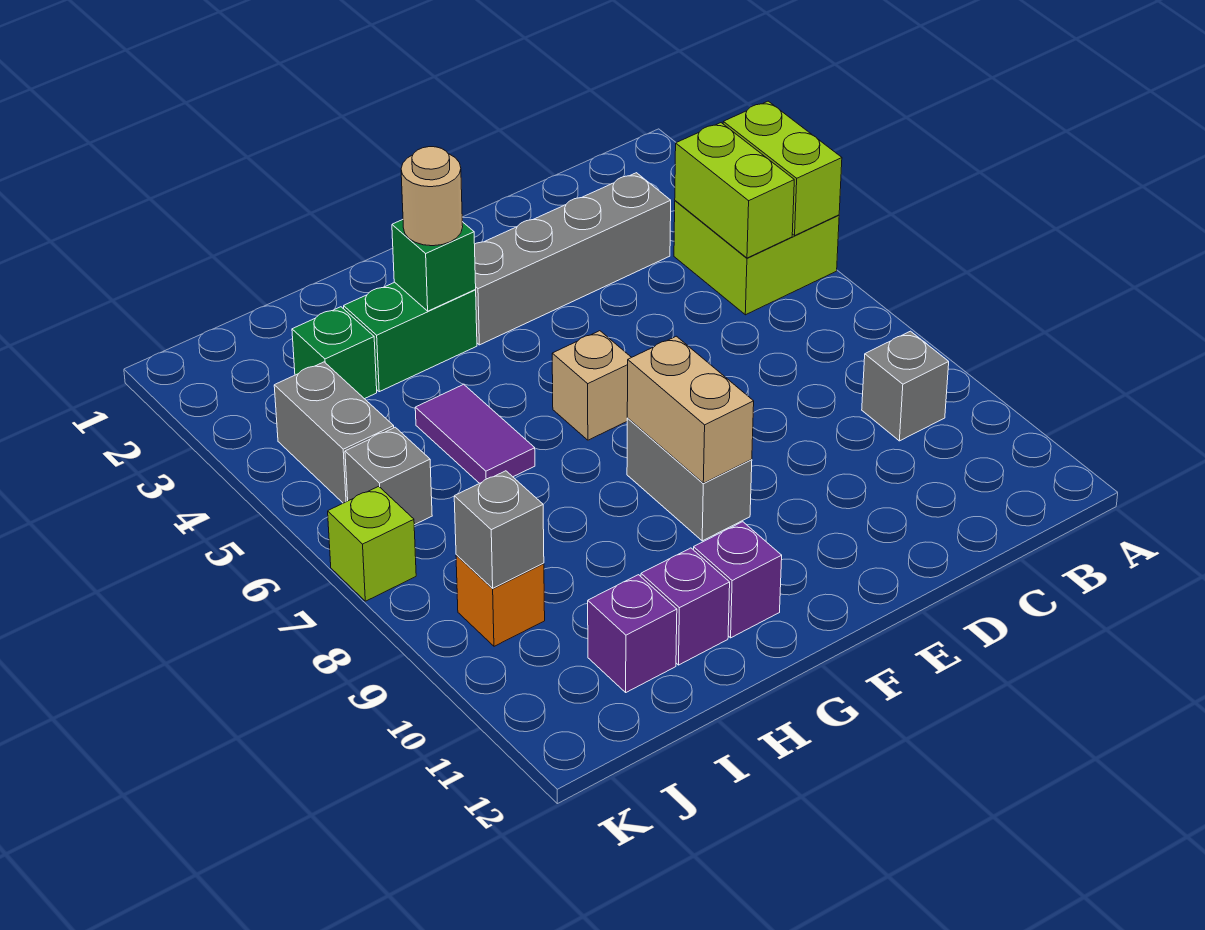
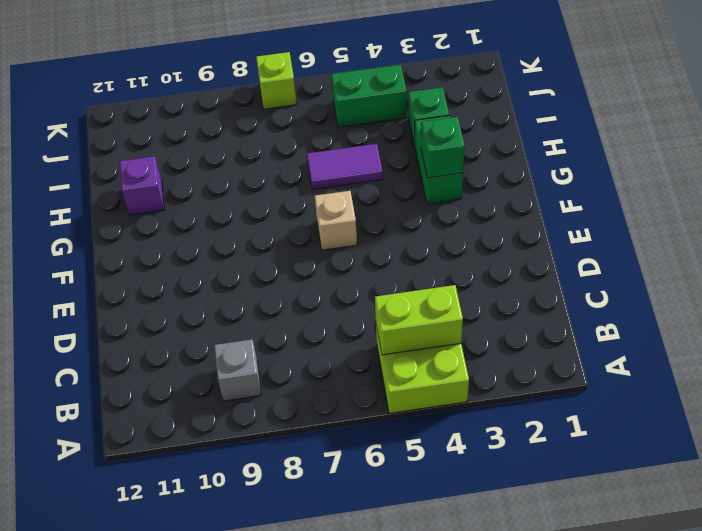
green brick J4:J5 level 1 -> grey brick J4:J5 level 1
none -> grey brick C3:F3 level 1
none -> grey brick F8:F9 level 1
none -> purple brick G11 level 1

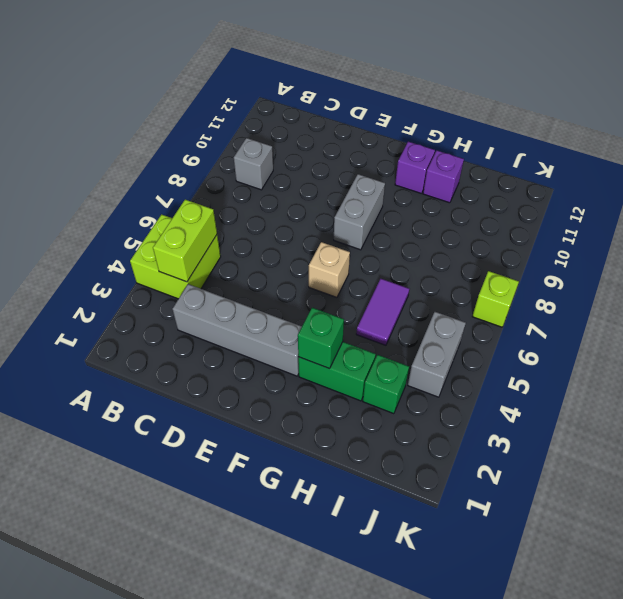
none -> purple brick I11 level 1
none -> grey brick J6 level 1
none -> orange brick J9 level 1

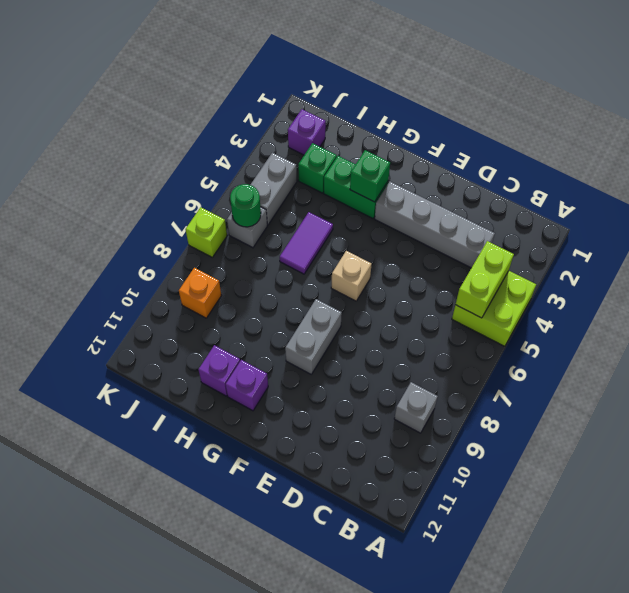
purple brick J2 level 1 -> purple brick I11 level 1
green round brick J6 level 2 -> none
none -> lime brick A4:A5 level 2
none -> tan brick F8:F9 level 2
none -> grey brick J9 level 2

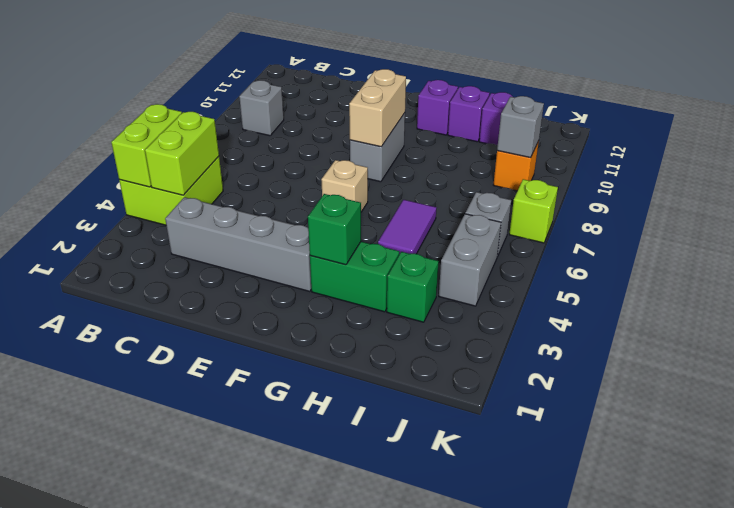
none -> tan round brick G3 level 3

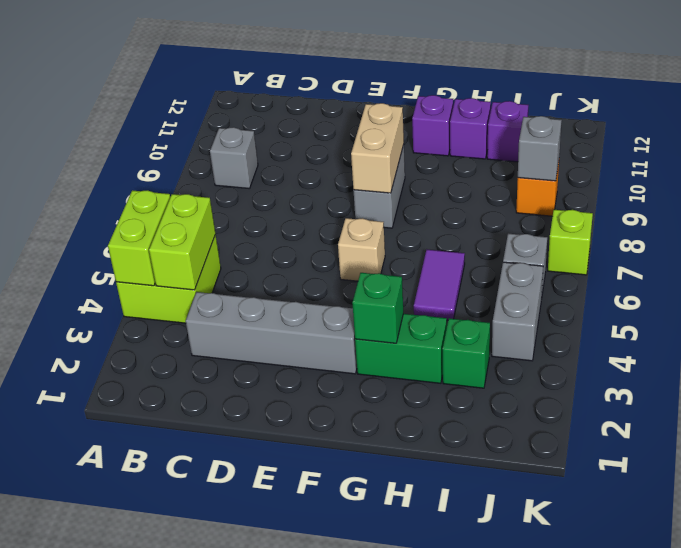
none -> tan round brick G3 level 3

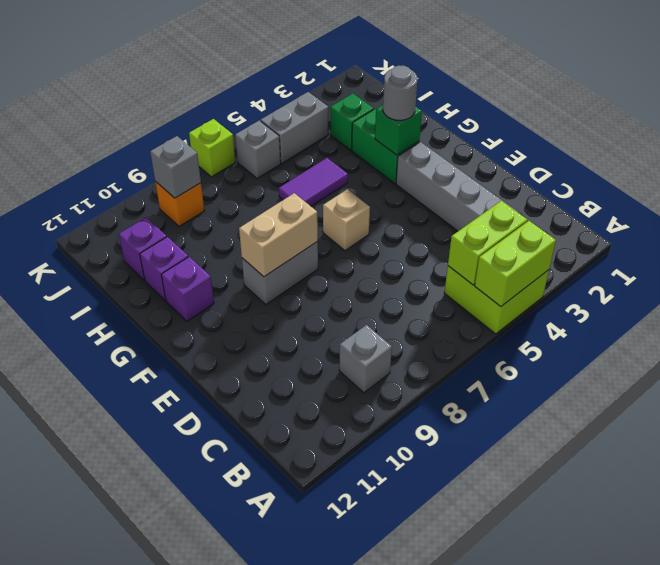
grey round brick G3 level 3 -> tan round brick G3 level 3

